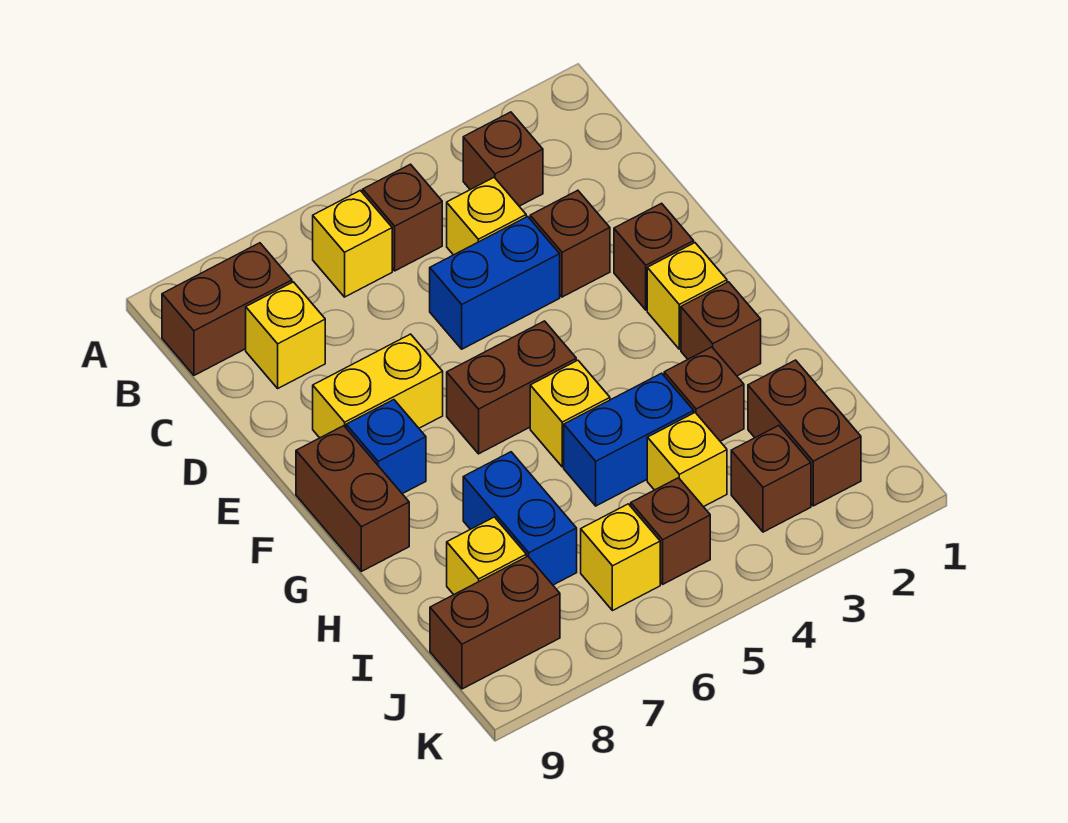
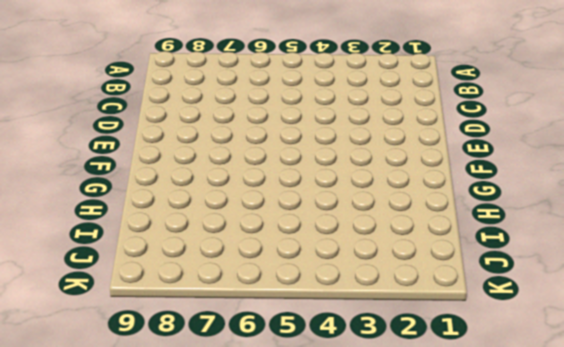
none -> brown brick B3 level 1
none -> brown brick B5 level 1
none -> yellow brick B6 level 1

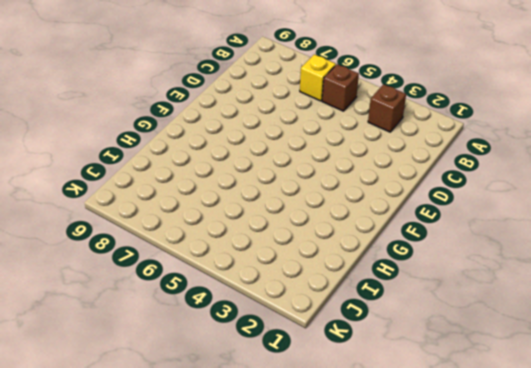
none -> brown brick B8:B9 level 1
none -> yellow brick C4 level 1
none -> yellow brick C8 level 1

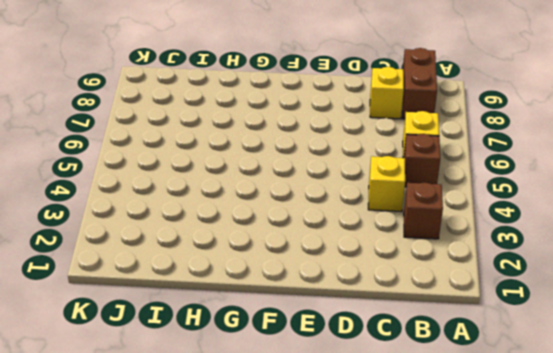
none -> brown brick D3 level 1
none -> blue brick D4:D5 level 1
none -> brown brick E2 level 1

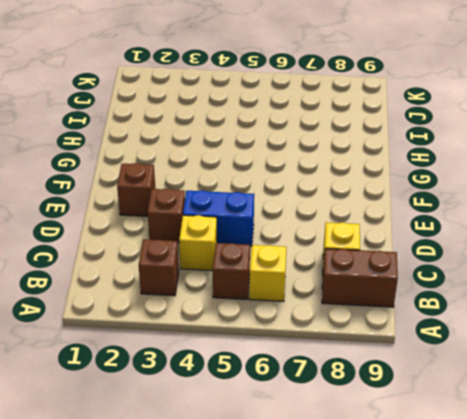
none -> yellow brick E7:E8 level 1
none -> yellow brick F2 level 1
none -> brown brick F5:F6 level 1

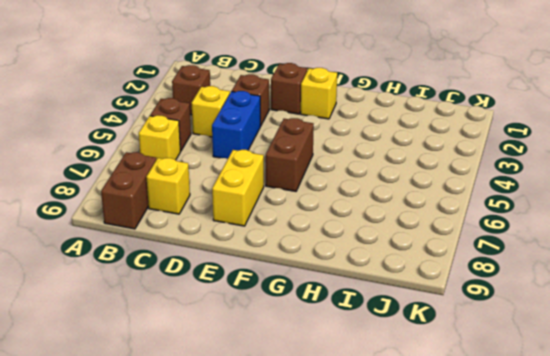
none -> blue brick F8 level 1
none -> brown brick F9:G9 level 1
none -> brown brick G2 level 1

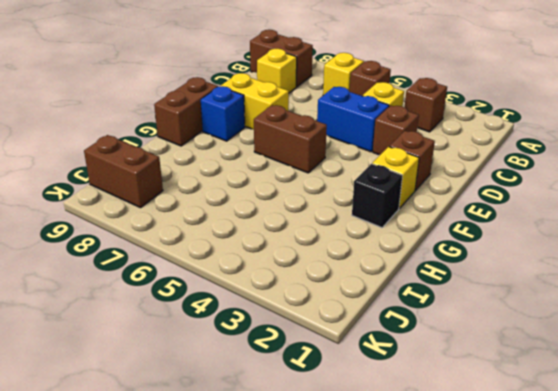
black brick G2 level 1 -> brown brick G2 level 1
none -> yellow brick G5 level 1
none -> brown brick H3 level 1
none -> blue brick H4:H5 level 1

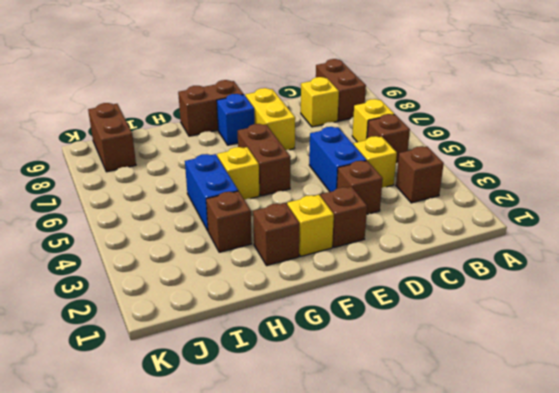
none -> blue brick H7:I7 level 1
none -> brown brick I2:J2 level 1
none -> yellow brick I4 level 1

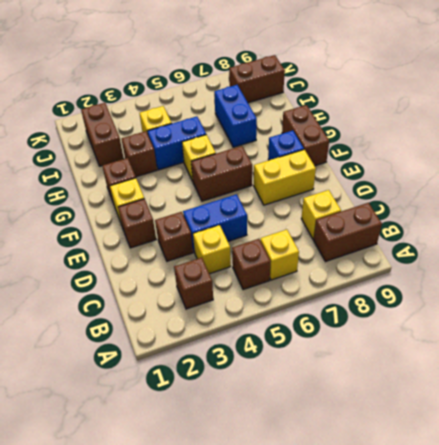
none -> yellow brick I8 level 1
none -> brown brick J3 level 1
none -> brown brick J5 level 1

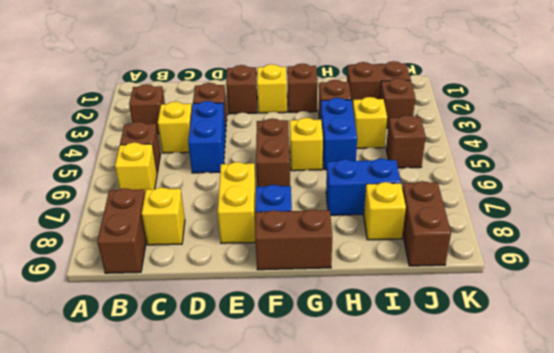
none -> yellow brick J6 level 1

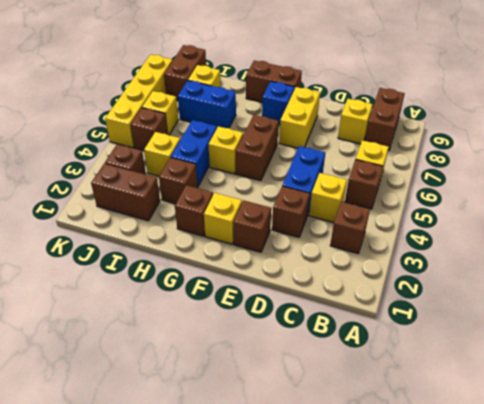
yellow brick K5:K8 level 1 -> none

